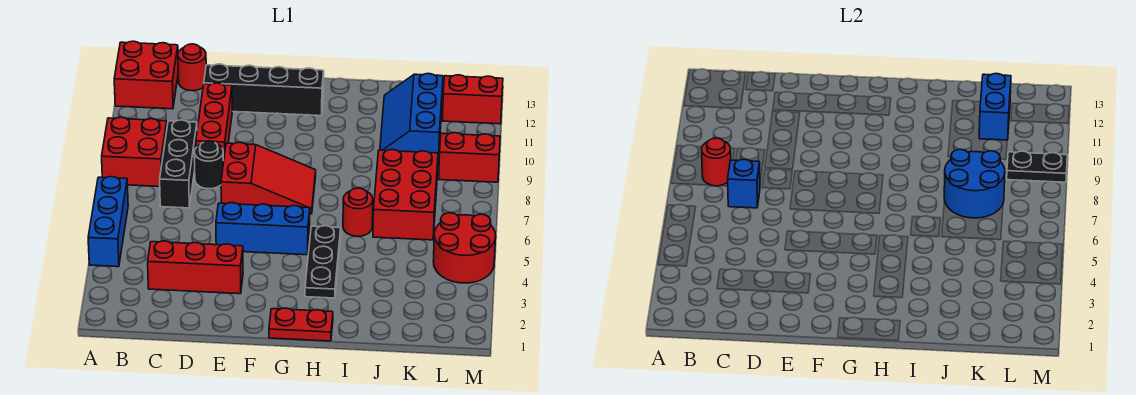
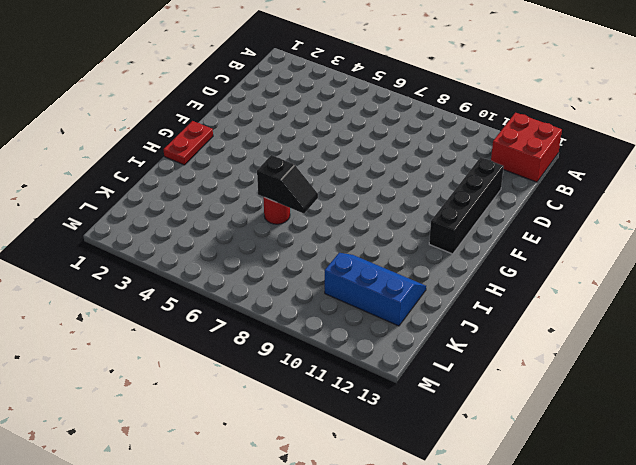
black slope I6:I7 level 2 top 6 -> none
none -> blue brick A4:A6 level 1
none -> red brick A8:B9 level 1
none -> red brick C3:E3 level 1

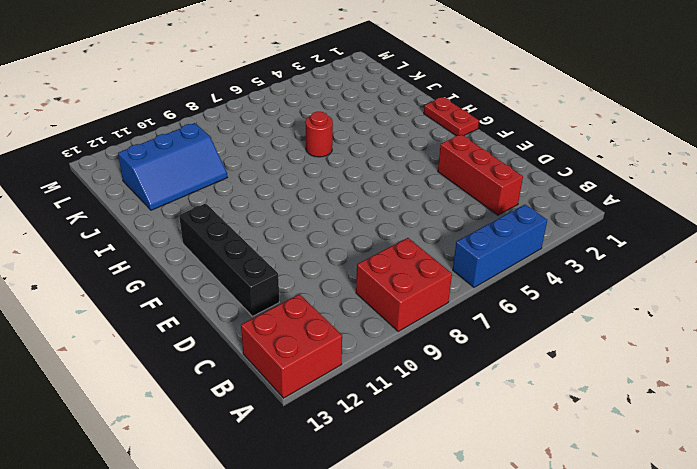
none -> black brick C7:C9 level 1
none -> red round brick C13 level 1
none -> black round brick D8 level 1

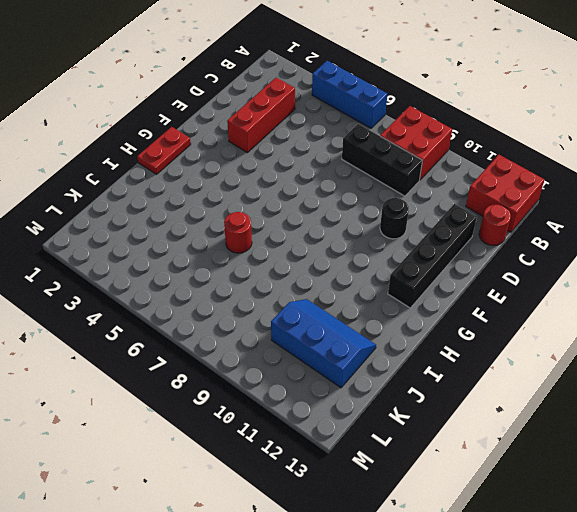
black round brick E10 level 1 -> black round brick D8 level 1
none -> red brick D9:D11 level 1
none -> blue brick E5:G5 level 1
none -> red slope E7:G8 level 1 top E

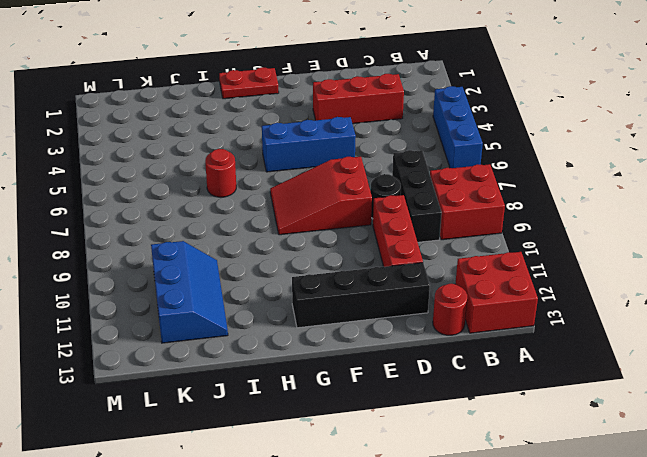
none -> black plate H3:H5 level 1
none -> red brick J6:K8 level 1
none -> red round brick L4:M5 level 1

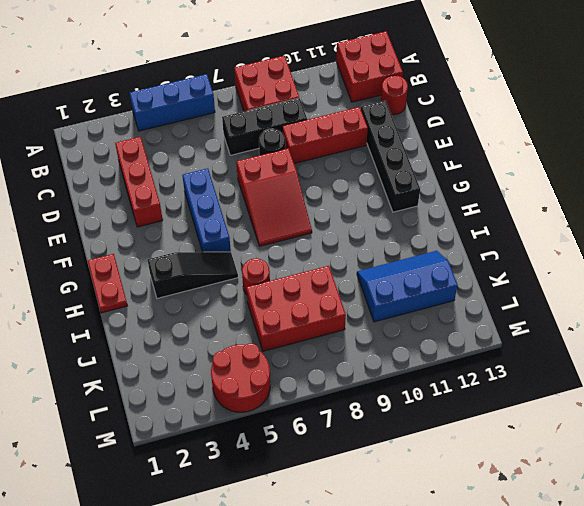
black slope H3:H5 level 1 top 3 -> black plate H3:H5 level 1
none -> red brick L9:M9 level 1
none -> red brick L12:M12 level 1
none -> red round brick B8 level 2

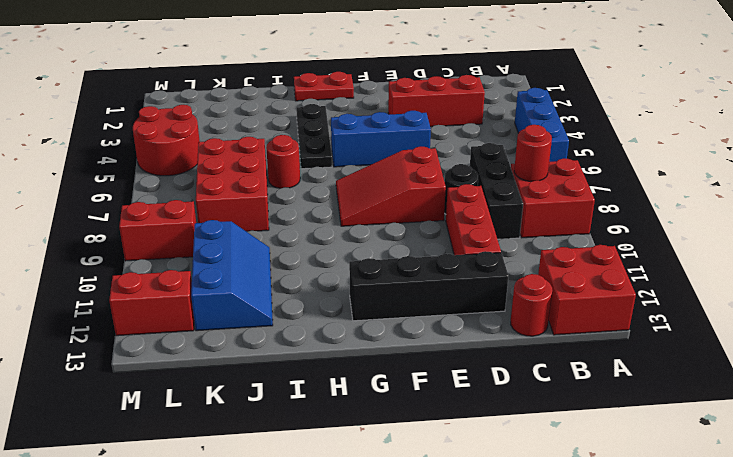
none -> blue brick C7 level 2
none -> blue round brick J7:K8 level 2
none -> blue brick K11:K12 level 2

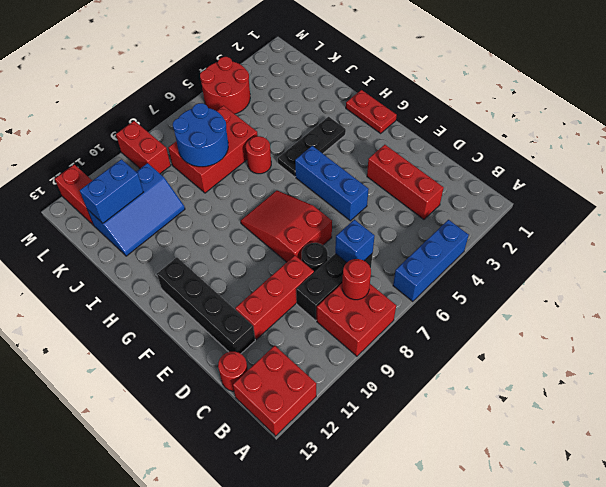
none -> black plate L9:M9 level 2

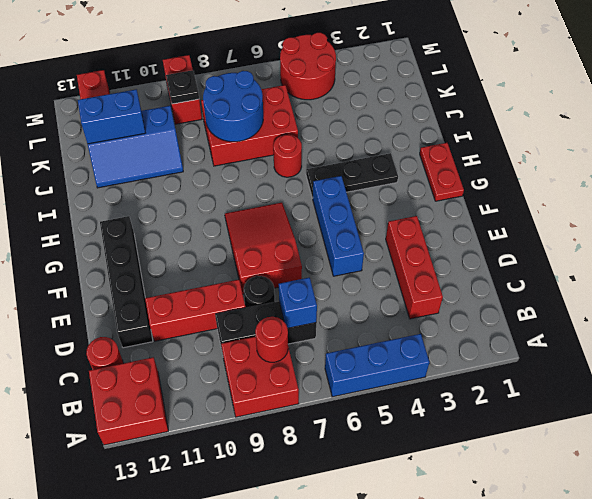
black plate L9 level 2 -> black plate L9:M9 level 2

